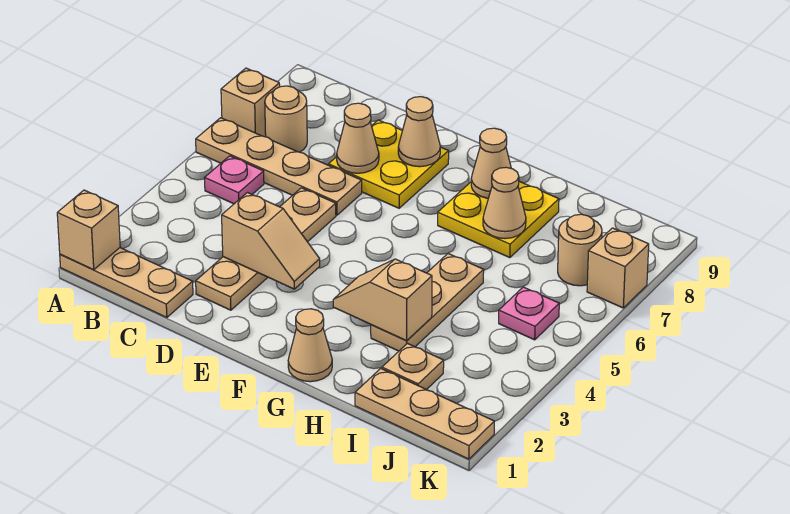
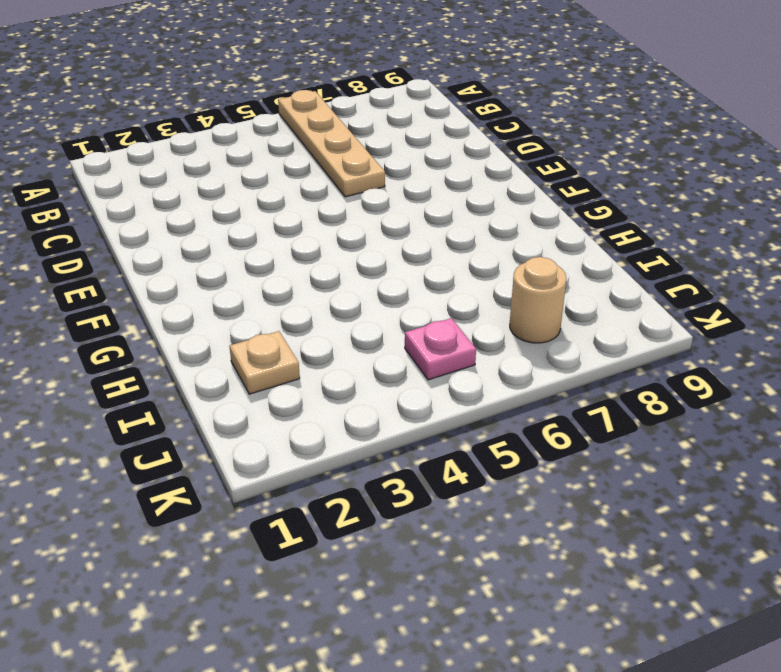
none -> tan plate A1:C1 level 1
none -> tan brick A7 level 1
none -> pink plate B5 level 1

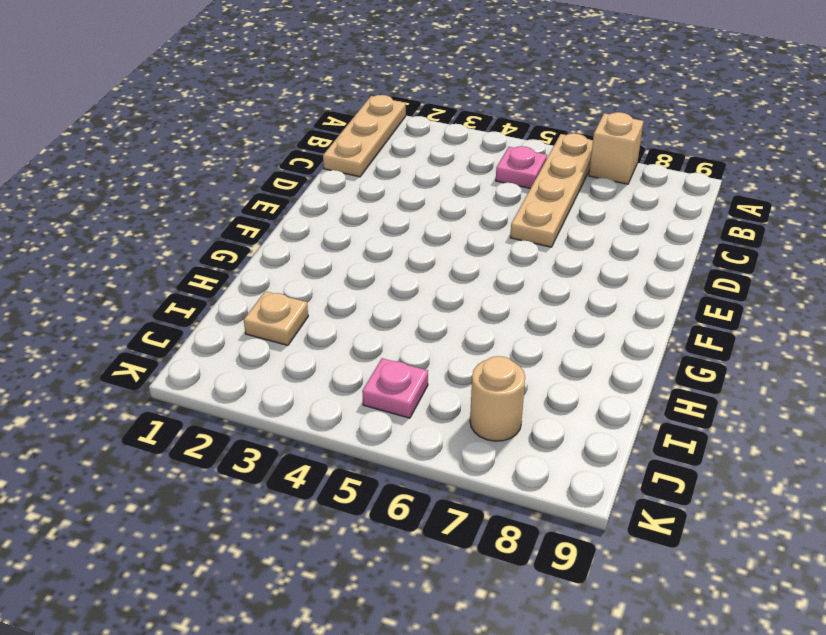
none -> tan round brick B7 level 1
none -> tan plate D2:D5 level 1
none -> yellow plate D7:E8 level 1

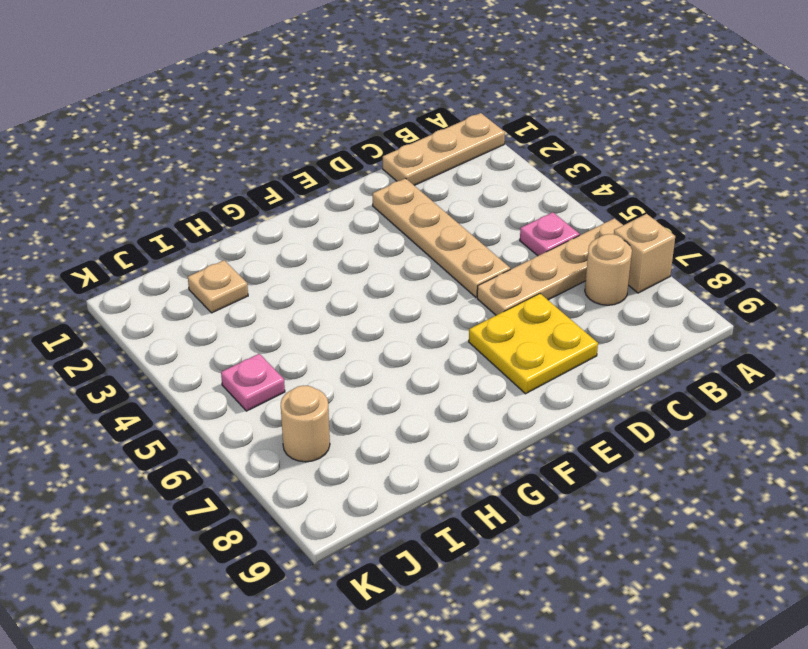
none -> tan cone G1 level 1
none -> yellow plate G7:H8 level 1
none -> tan plate H3:H5 level 1

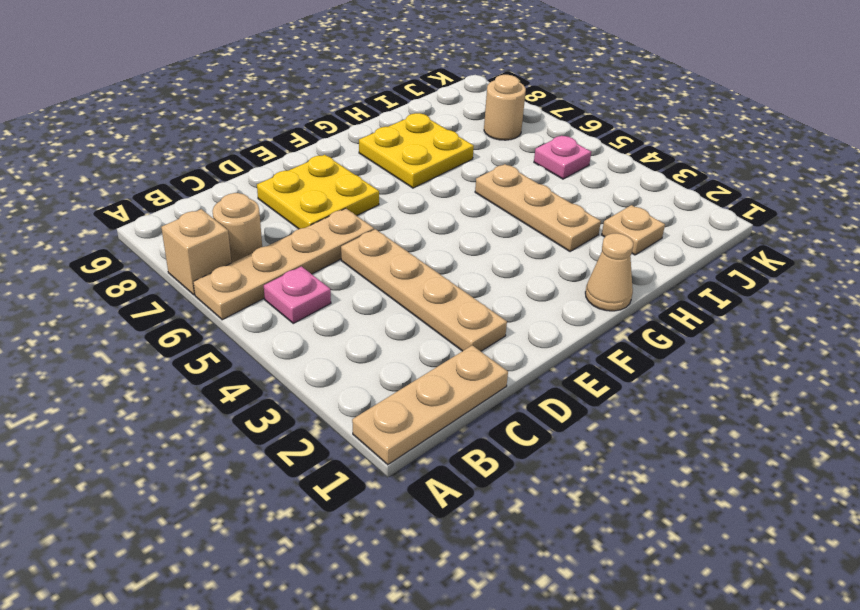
none -> tan plate I1:K1 level 1
none -> tan brick K7 level 1
none -> tan brick A1 level 2

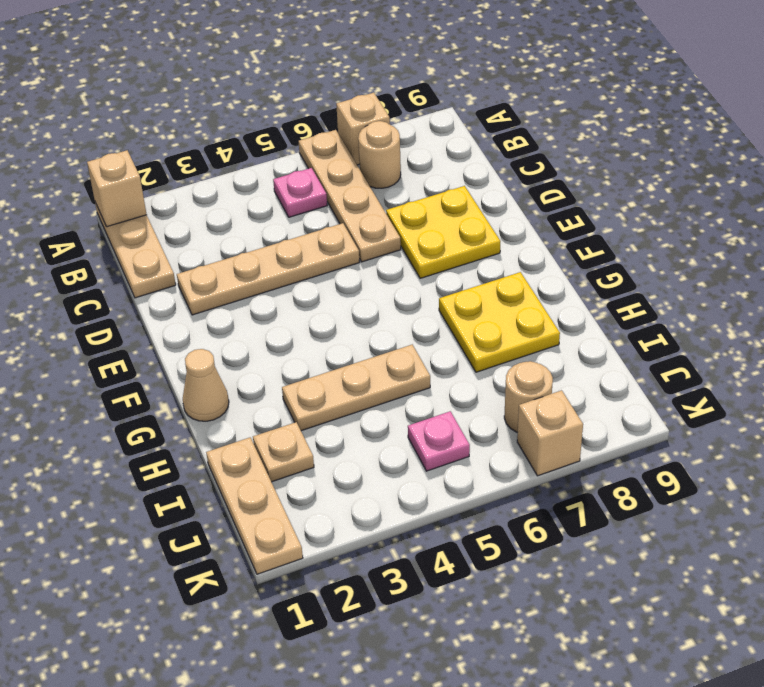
none -> tan slope D3:E3 level 2 top D
none -> tan cone D7 level 2
none -> tan cone E8 level 2

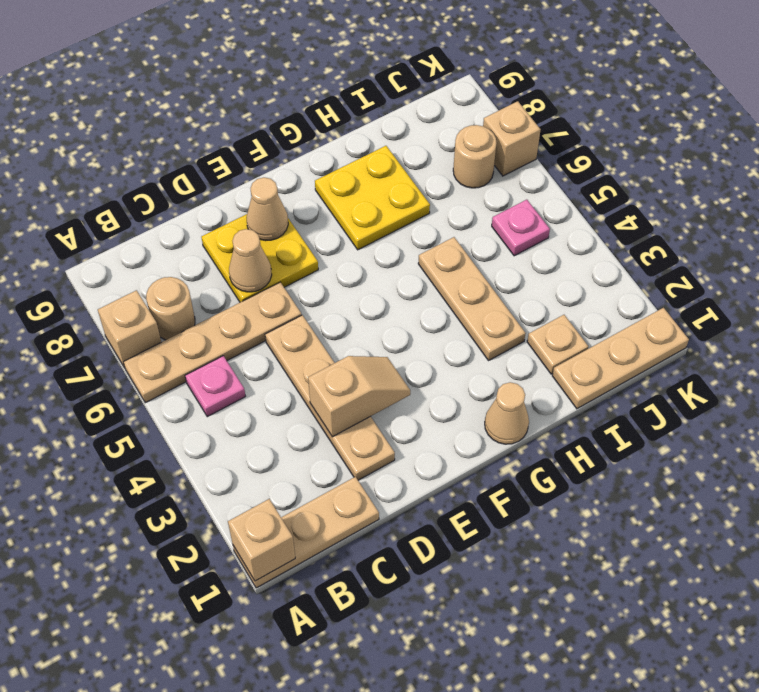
none -> tan slope G3:H3 level 2 top H
none -> tan cone G8 level 2
none -> tan cone H7 level 2

